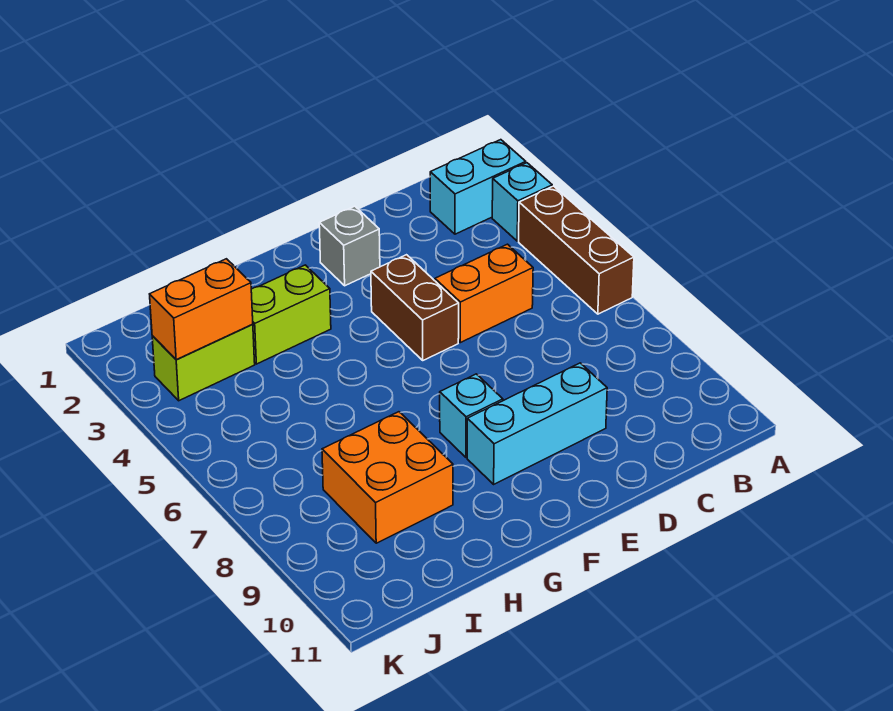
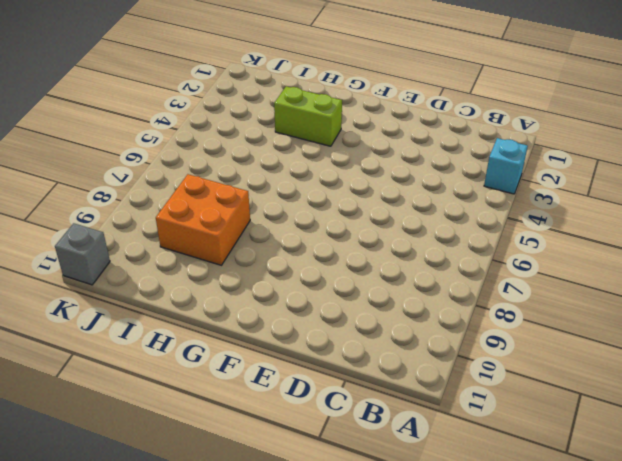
grey brick K11 level 1 -> grey brick E2 level 1
none -> cyan brick A2:B2 level 1
none -> brown brick A4:A6 level 1
none -> orange brick C5:D5 level 1

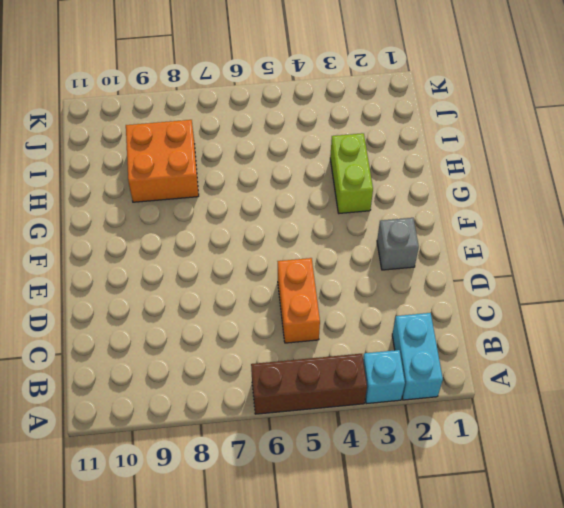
none -> cyan brick D9:F9 level 1
none -> brown brick E4:E5 level 1
none -> cyan brick F8 level 1

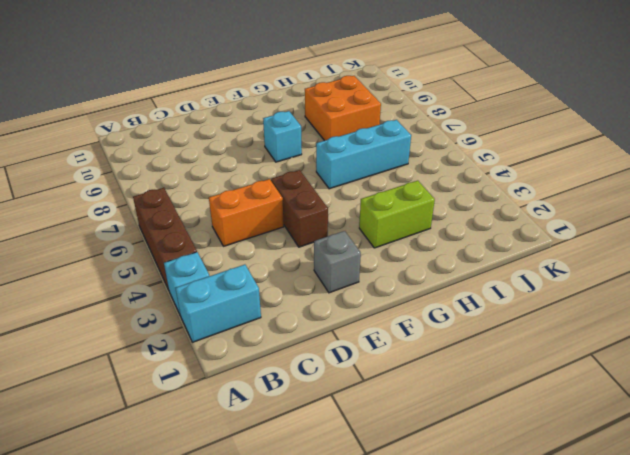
cyan brick G6:I6 level 1 -> cyan brick D9:F9 level 1
none -> lime brick I3:J3 level 1
none -> orange brick I3:J3 level 2

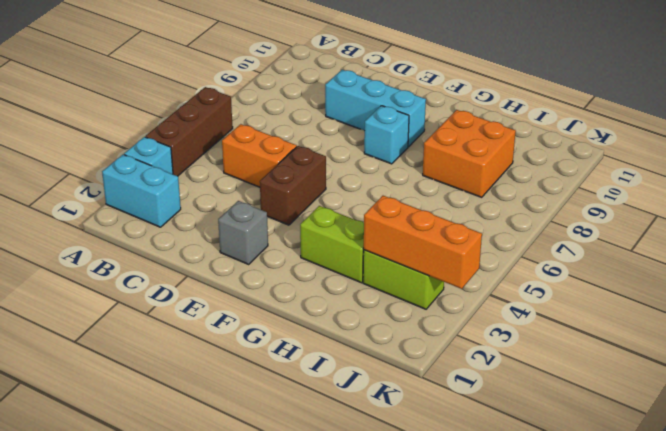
orange brick I3:K3 level 2 -> orange brick I3:J3 level 2

